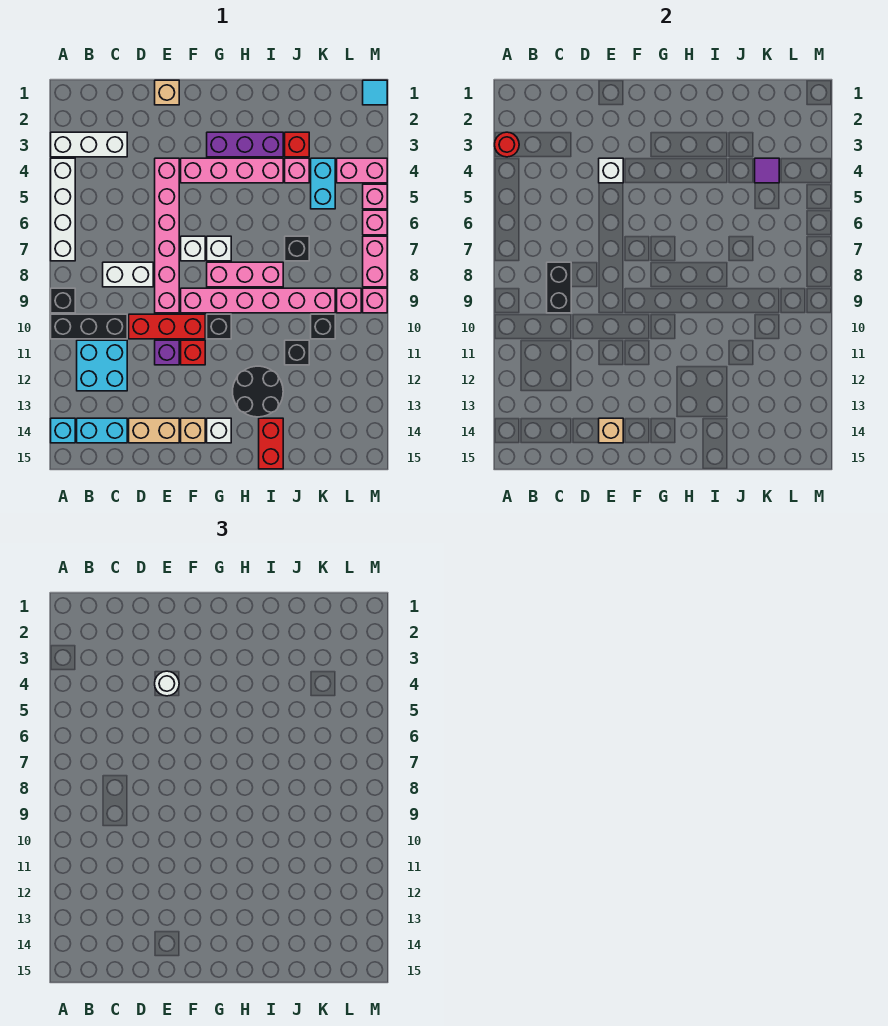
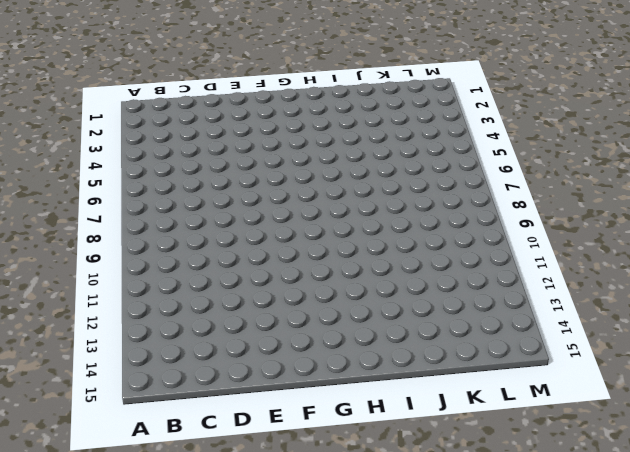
none -> white brick A3:C3 level 1
none -> white brick A4:A7 level 1
none -> black brick A9 level 1
none -> black brick A10:C10 level 1

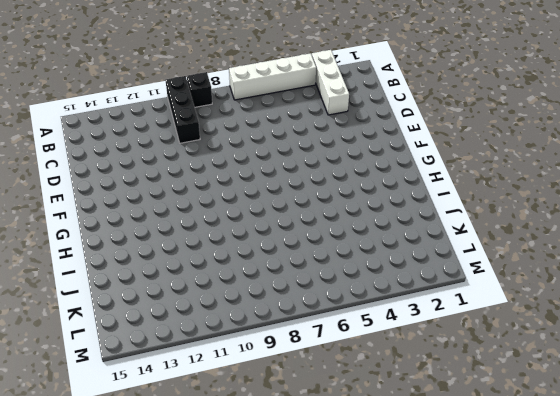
none -> cyan brick A14 level 1
none -> cyan brick B11:C12 level 1
none -> cyan brick B14:C14 level 1
none -> white brick C8:D8 level 1

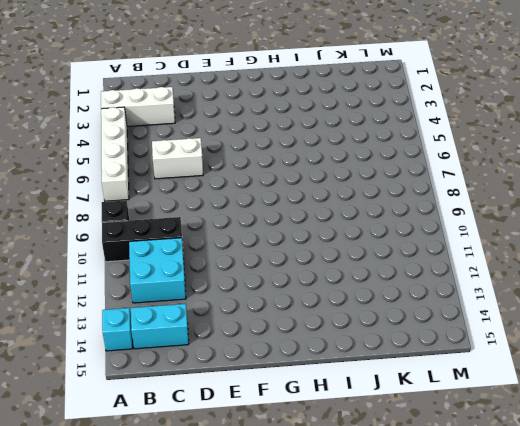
white brick C6:D6 level 1 -> white brick C8:D8 level 1
none -> red brick D10:F10 level 1
none -> tan brick D14:E14 level 1
none -> tan brick E1 level 1
none -> pink brick E4:E9 level 1

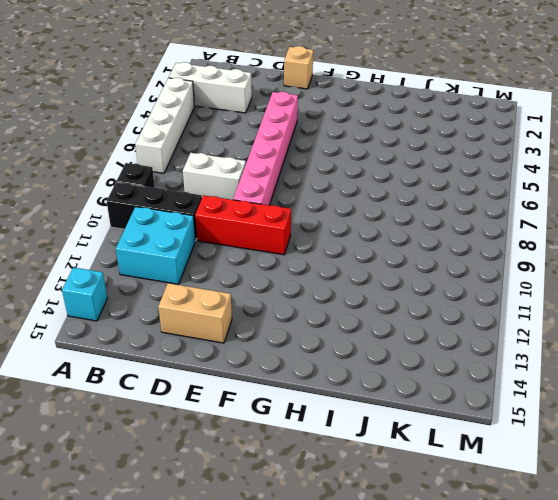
none -> cyan brick B14:C14 level 1
none -> purple brick E11 level 1
none -> pink brick F4:I4 level 1
none -> white brick F7 level 1

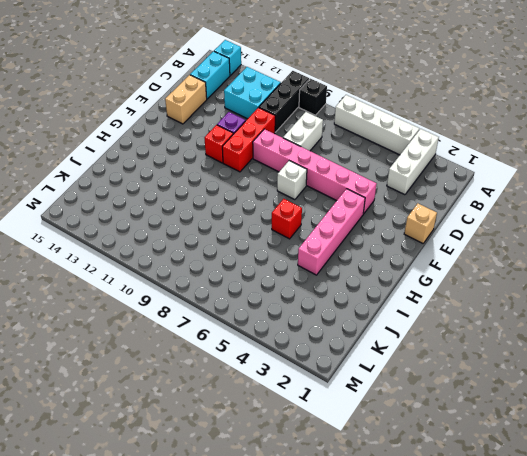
red brick H6 level 1 -> red brick J3 level 1
none -> pink brick F9:K9 level 1
none -> tan brick F14 level 1
none -> purple brick G3:I3 level 1
none -> white brick G7 level 1

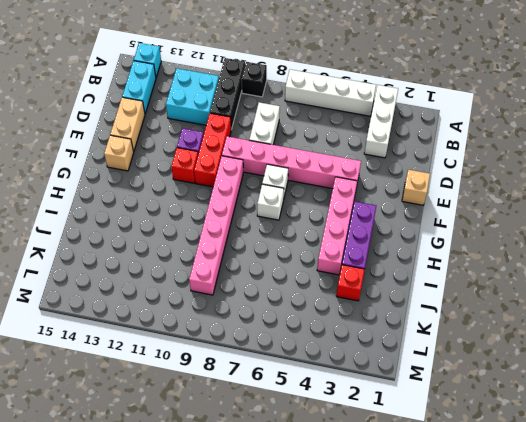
none -> pink brick G8:I8 level 1
none -> black brick G10 level 1
none -> white brick G14 level 1
none -> black round brick H12:I13 level 1

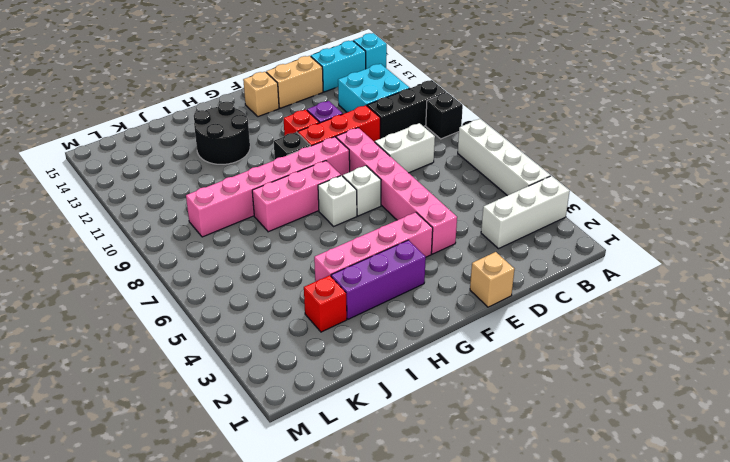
none -> white brick G14 level 1
none -> red brick I14:I15 level 1
none -> pink brick J4 level 1
none -> black brick J7 level 1

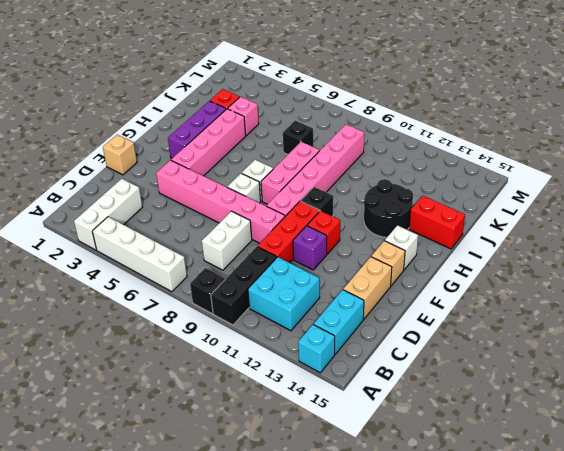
none -> black brick J11 level 1
none -> cyan brick K4:K5 level 1
none -> black brick K10 level 1
none -> pink brick L4:M4 level 1

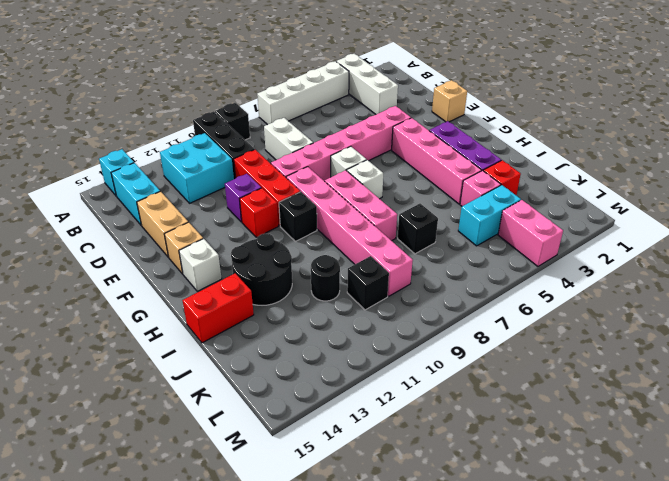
black round brick J11 level 1 -> black brick J11 level 1
none -> pink brick L9 level 1
none -> cyan tile M1 level 1
none -> pink brick M5 level 1
none -> pink brick M6 level 1

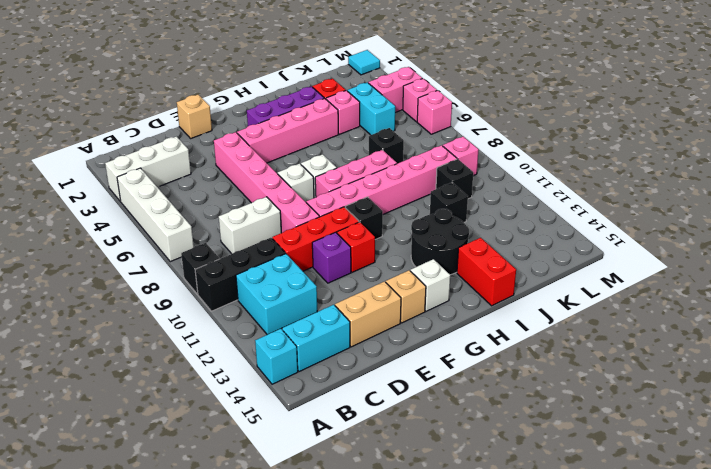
none -> pink brick M7:M8 level 1
none -> pink brick M9 level 1
none -> red round brick A3 level 2
none -> black brick C8:C9 level 2

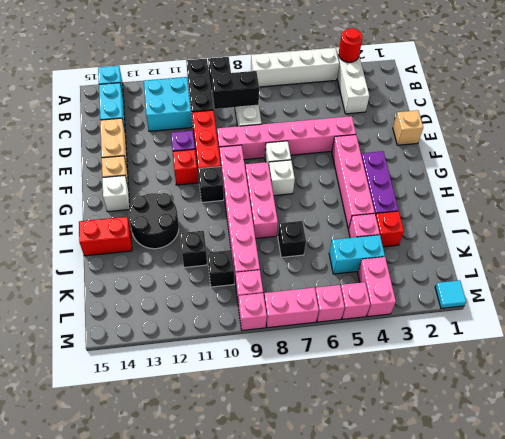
none -> white brick E4 level 2
none -> tan brick E14 level 2
none -> purple tile K4 level 2
none -> white round brick E4 level 3

